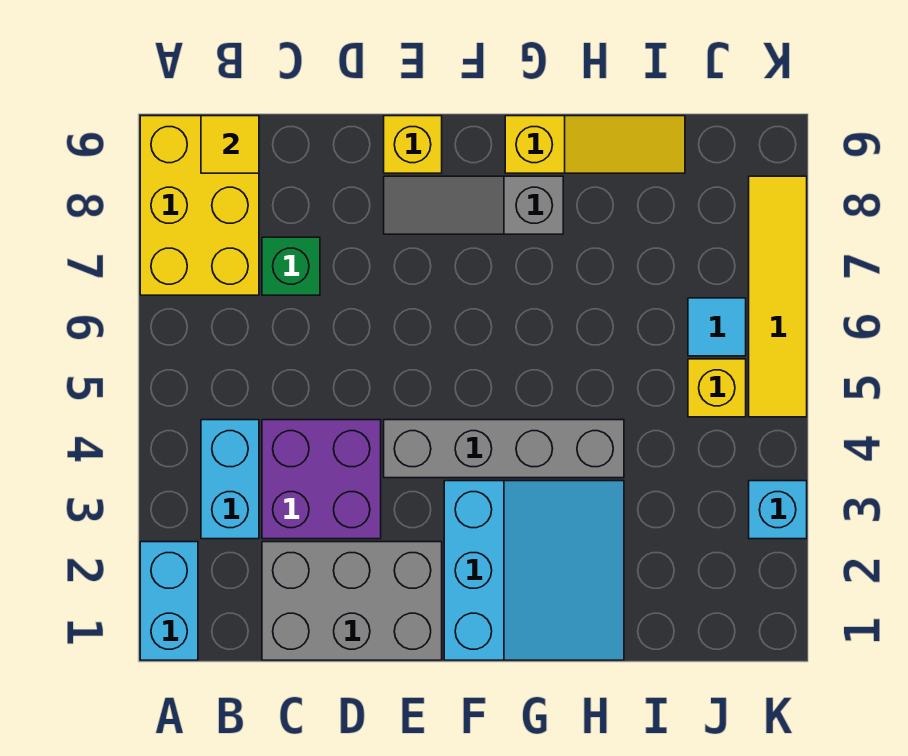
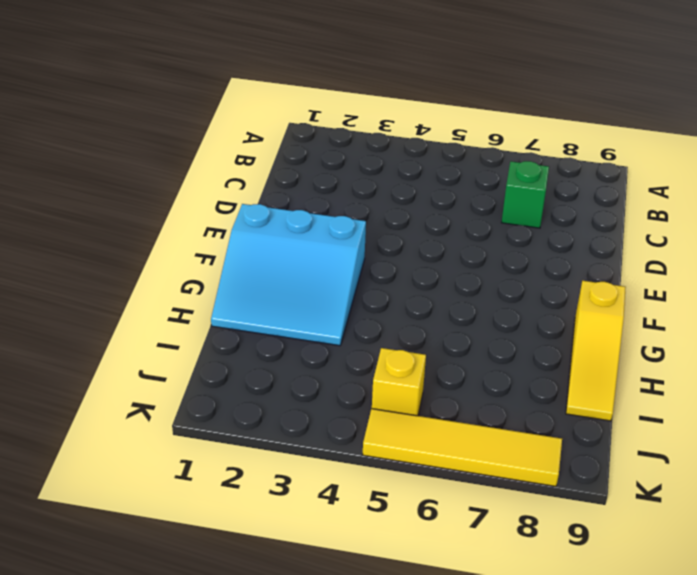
none -> cyan brick A1:A2 level 1
none -> yellow brick A7:B9 level 1
none -> cyan brick B3:B4 level 1

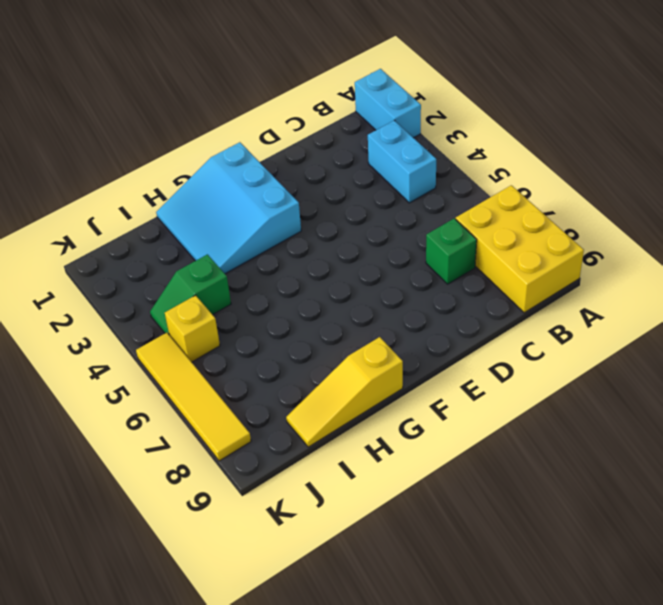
green slope I4:J4 level 1 top I -> none
none -> grey brick C1:E2 level 1
none -> purple brick C3:D4 level 1
none -> grey brick E4:H4 level 1

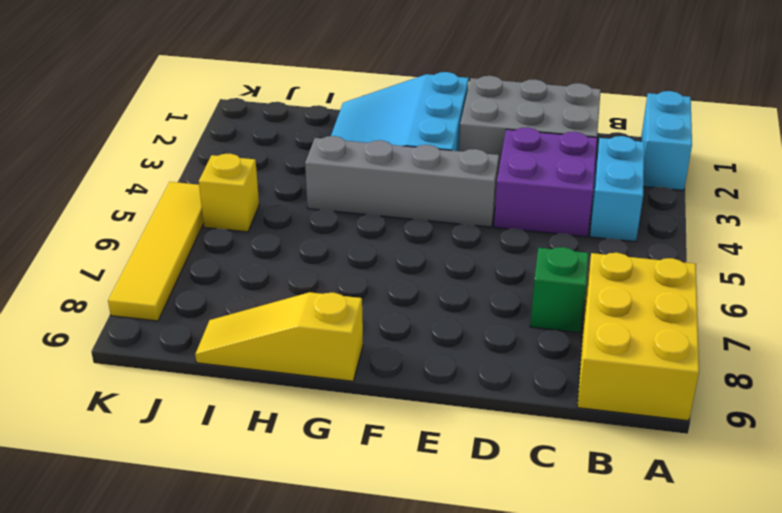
none -> grey slope E8:G8 level 1 top G
none -> yellow brick E9 level 1
none -> cyan tile J6 level 1

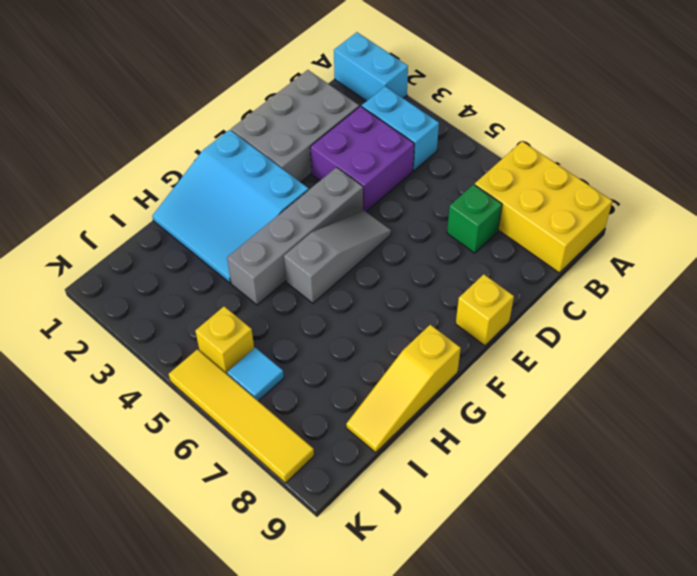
grey slope E5:G5 level 1 top G -> grey slope E8:G8 level 1 top G
none -> cyan brick K3 level 1
none -> yellow tile B9 level 2

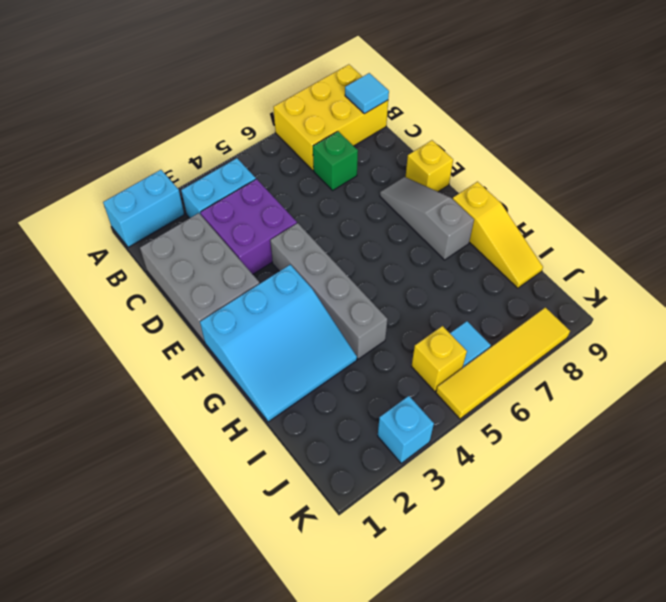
cyan tile B9 level 2 -> yellow tile B9 level 2

